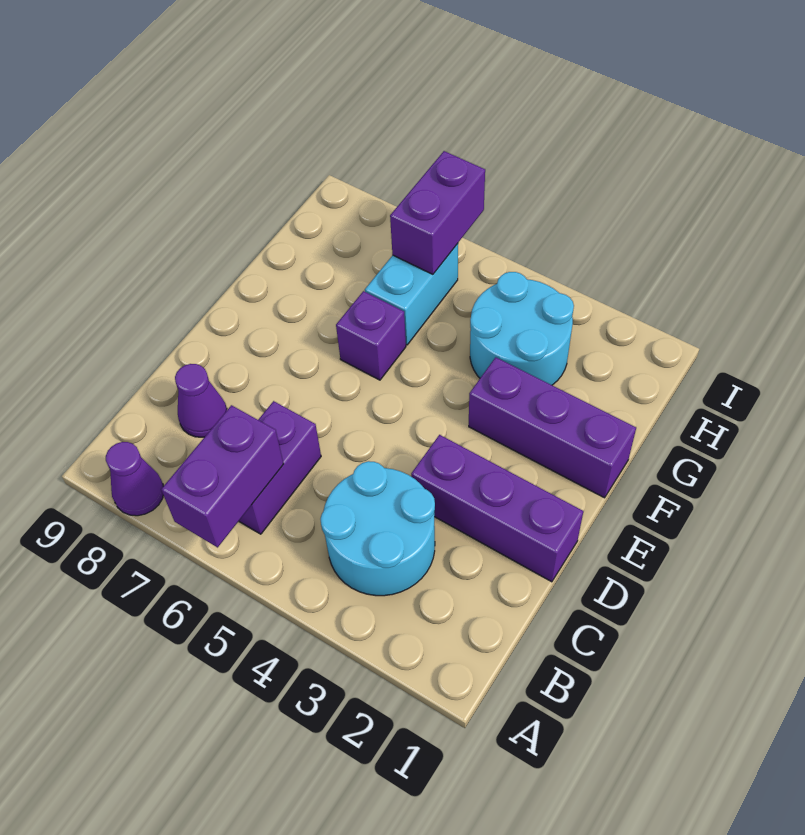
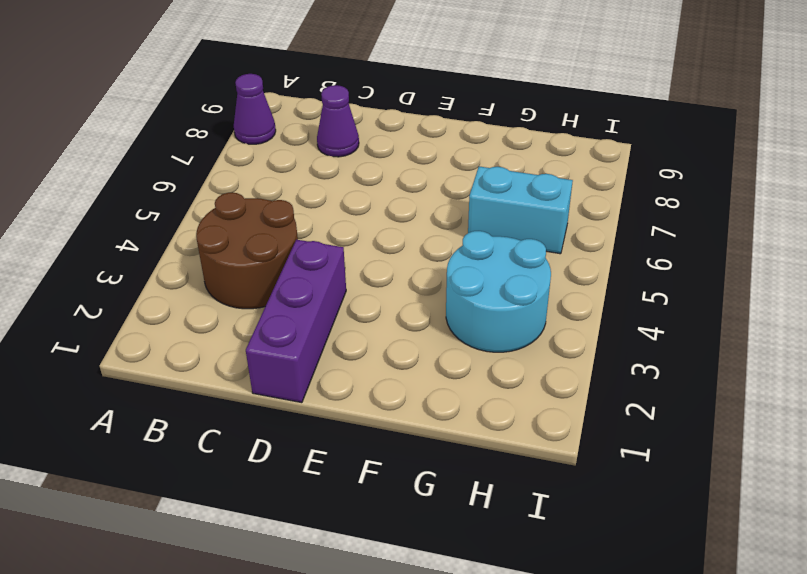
brown round brick B3:C4 level 1 -> cyan round brick B3:C4 level 1
none -> purple brick B6:C6 level 1
none -> purple brick F1:F3 level 1

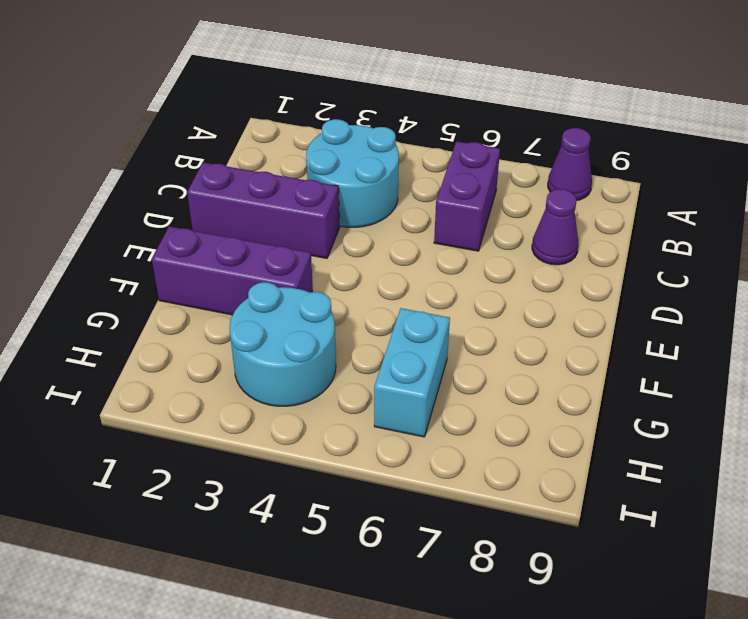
none -> purple brick F6 level 1
none -> purple brick A6:B6 level 2

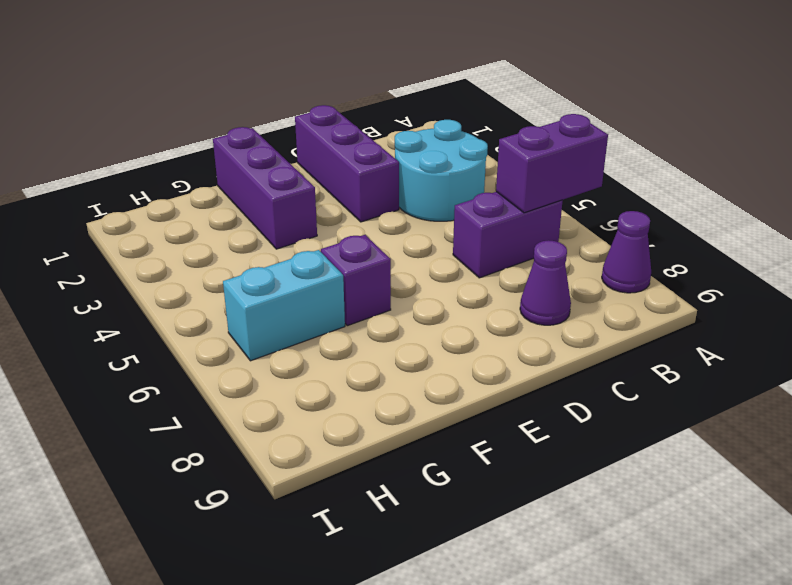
none -> cyan round brick G3:H4 level 1
none -> purple brick H6:I6 level 2

